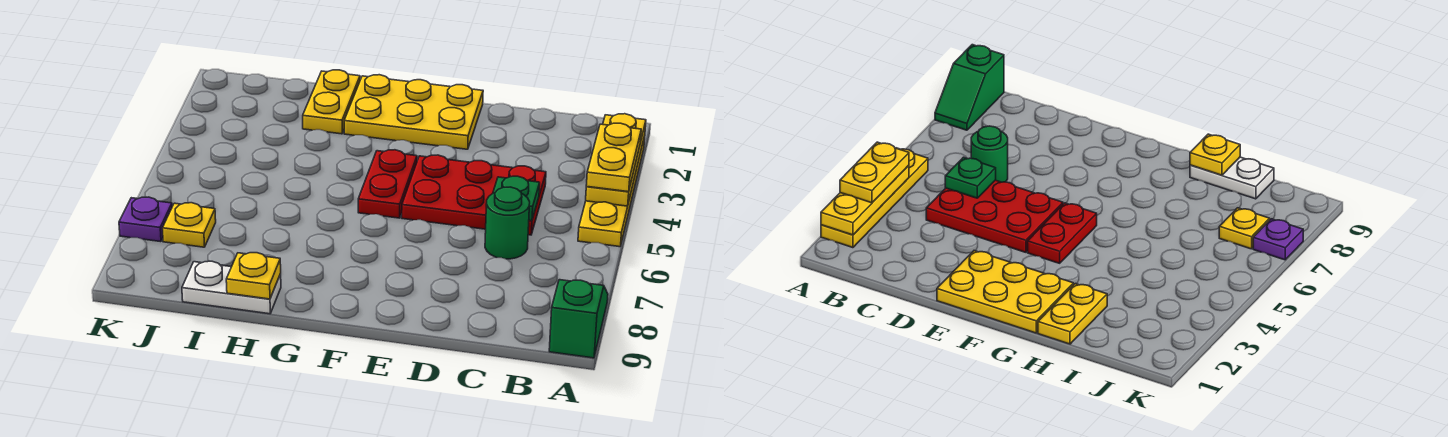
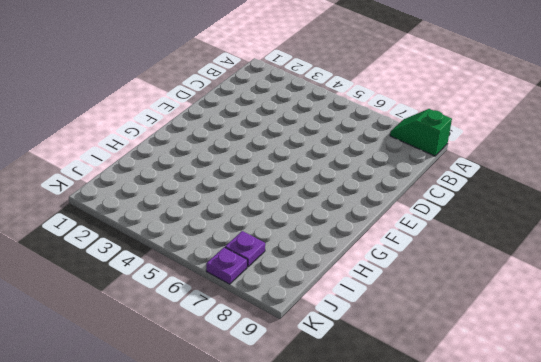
purple plate J7 level 1 -> yellow plate J7 level 1
none -> yellow plate A2:A5 level 1
none -> red plate C4:E5 level 1
none -> green round brick C6 level 1

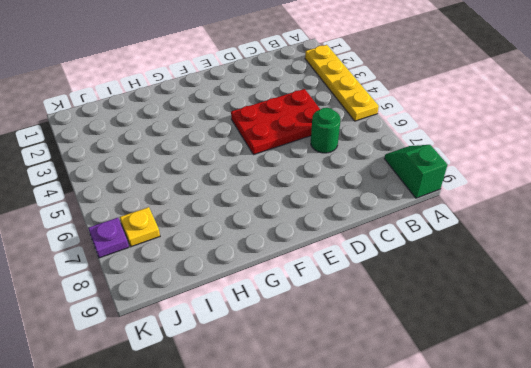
none -> yellow plate E1:G2 level 1
none -> red plate F4:F5 level 1
none -> yellow plate H1:H2 level 1

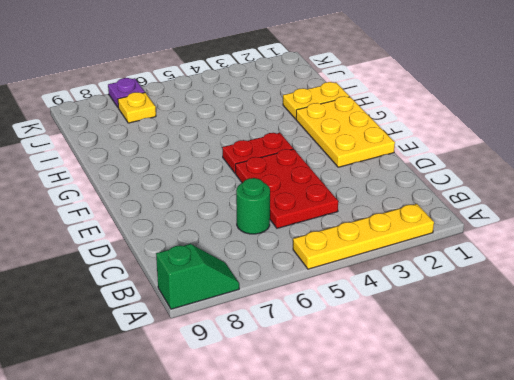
none -> white plate H9:I9 level 1
none -> yellow plate A2:A4 level 2
none -> green plate C5 level 2

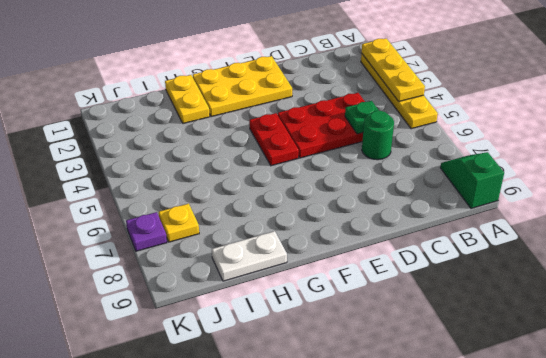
none -> yellow plate H9 level 2
none -> yellow plate A3:A4 level 3

